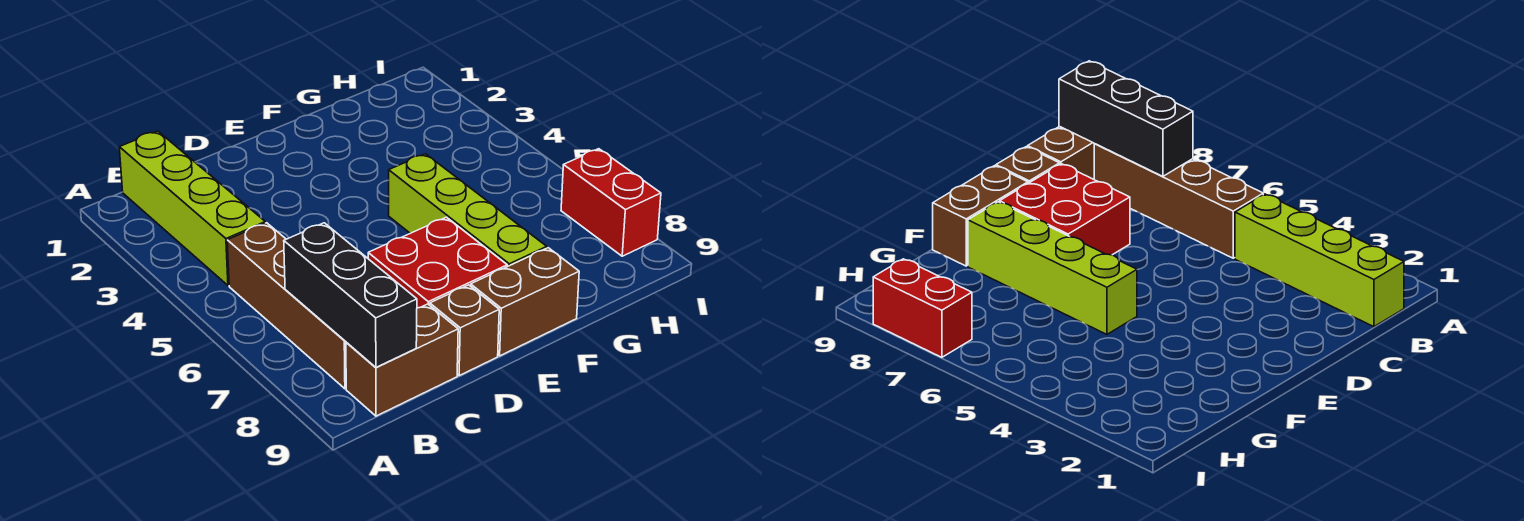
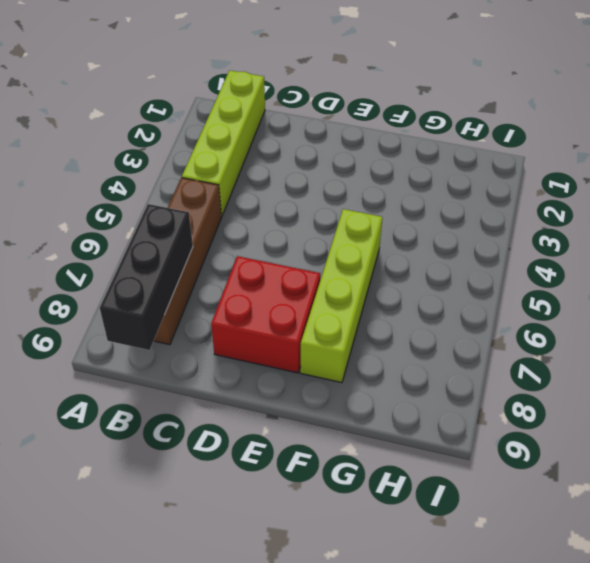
none -> brown brick B9:C9 level 1
none -> brown brick D9 level 1

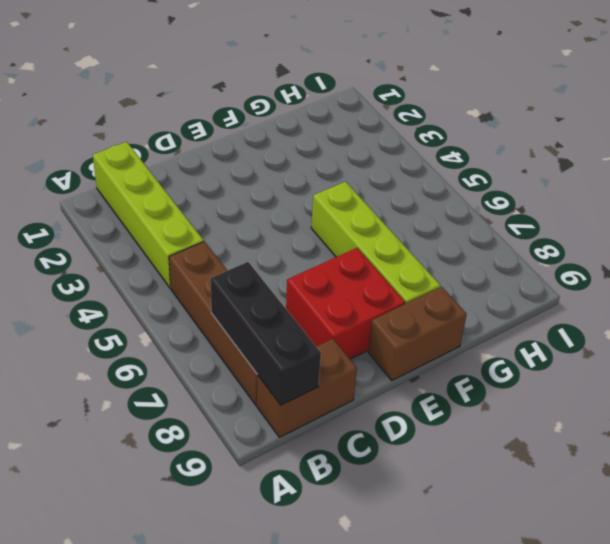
none -> brown brick D9 level 1
none -> red brick I7:I8 level 1

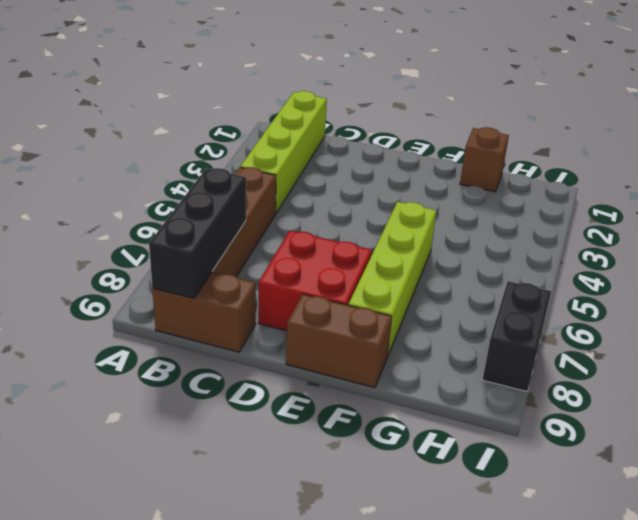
brown brick G1 level 1 -> brown brick D9 level 1
black brick I7:I8 level 1 -> red brick I7:I8 level 1

